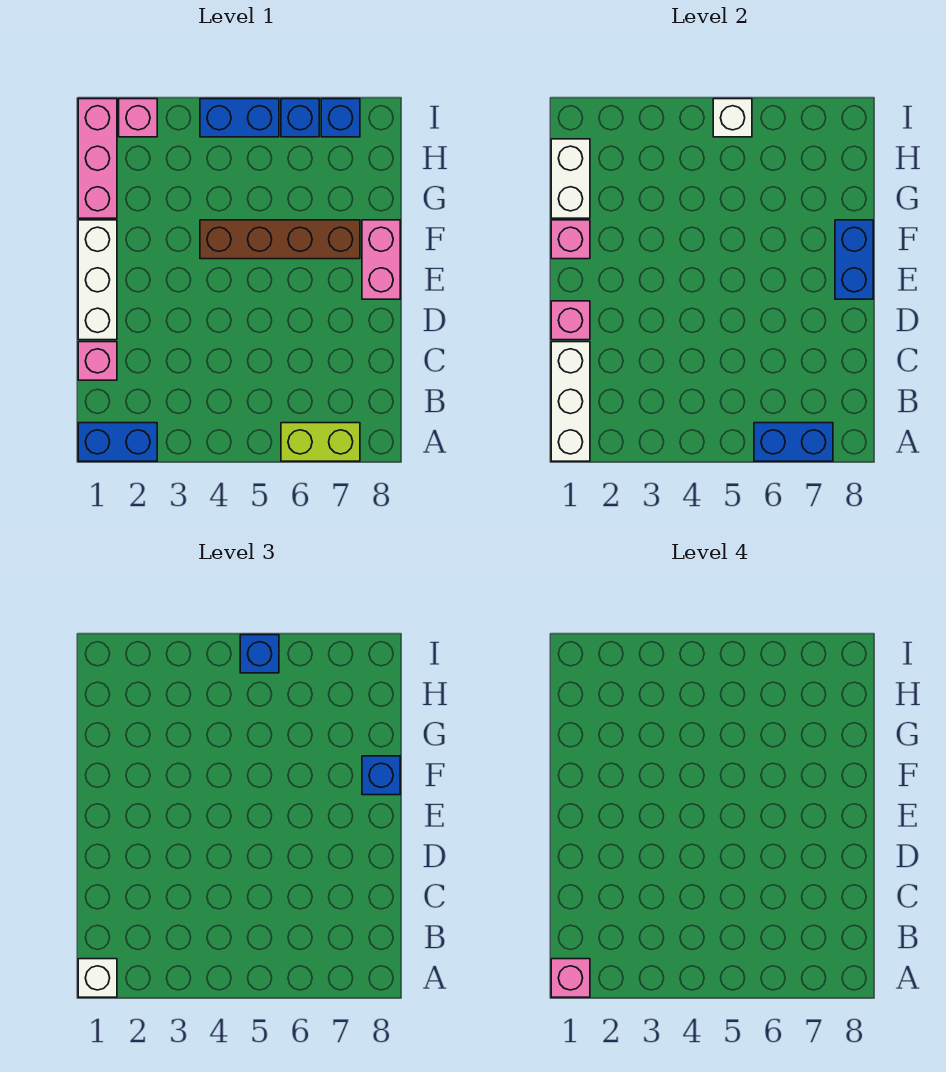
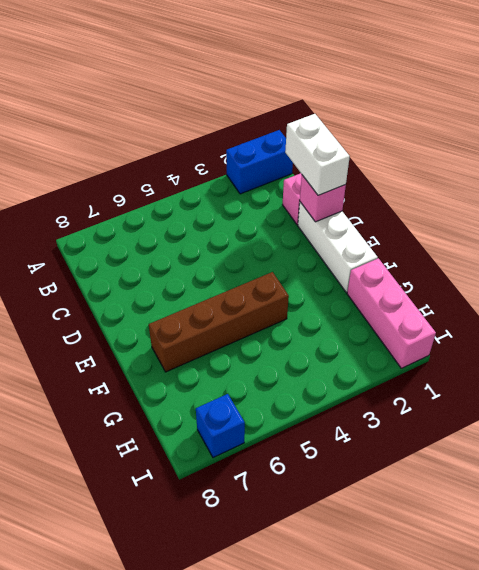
white brick C1:D1 level 3 -> white brick G1:H1 level 2
none -> lime brick A6:A7 level 1
none -> pink brick E8:F8 level 1
none -> pink brick I2 level 1

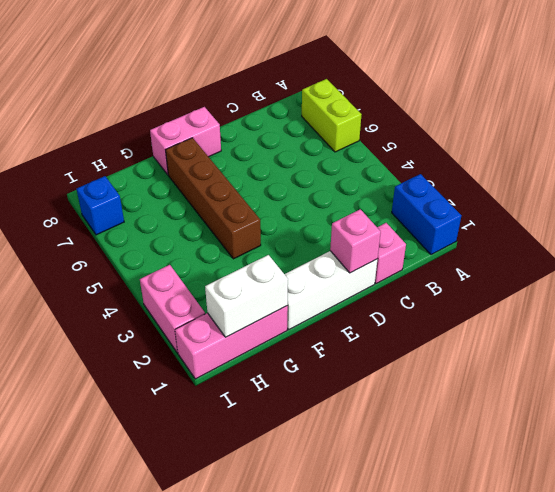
pink brick I2:I3 level 1 -> pink brick I2 level 1
none -> blue brick I4:I5 level 1
none -> blue brick I6 level 1
none -> white brick A1:C1 level 2

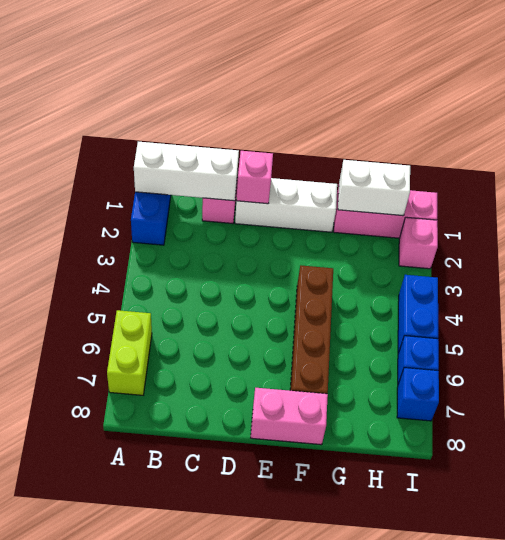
none -> blue brick A6:A7 level 2
none -> blue brick E8:F8 level 2
none -> pink brick F1 level 2

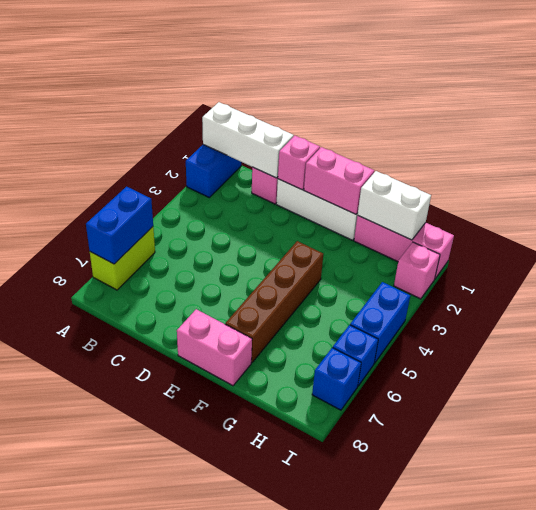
pink brick E1:F1 level 2 -> pink brick F1 level 2
none -> blue brick E8:F8 level 2
none -> white brick I5 level 2
none -> white brick A1 level 3

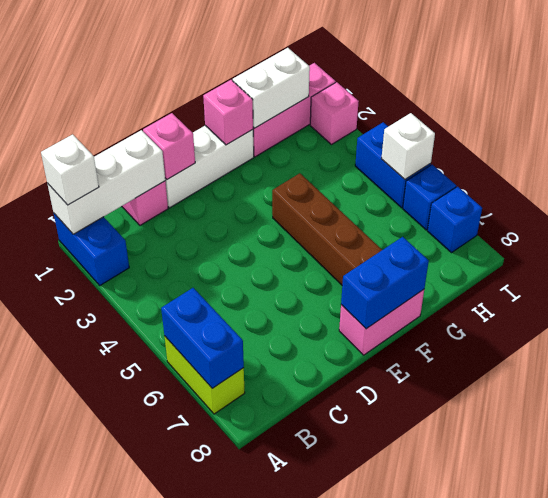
none -> blue brick F8 level 3
none -> blue brick I5 level 3
none -> pink brick A1 level 4

